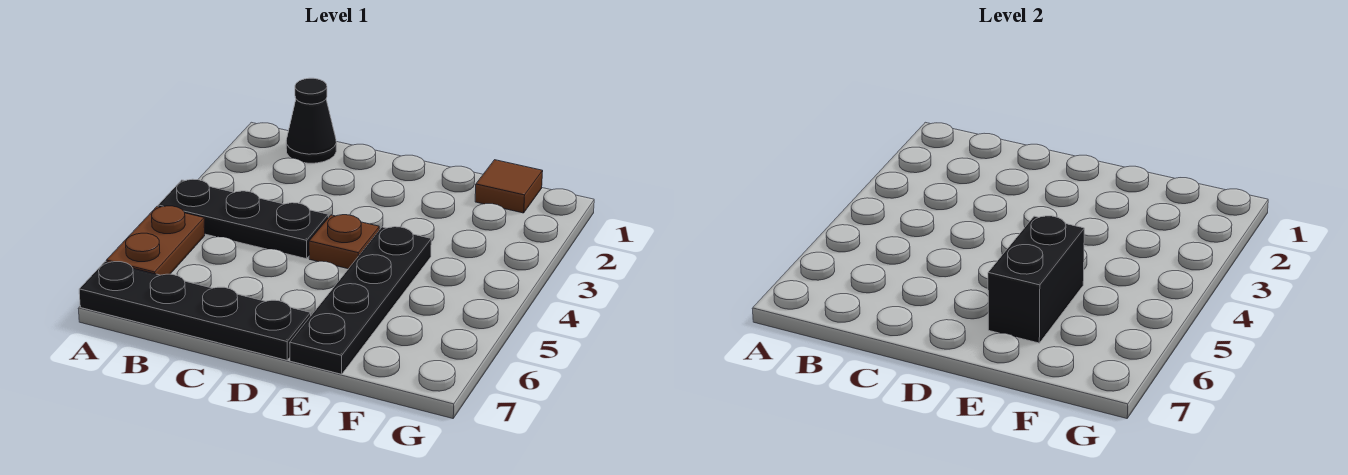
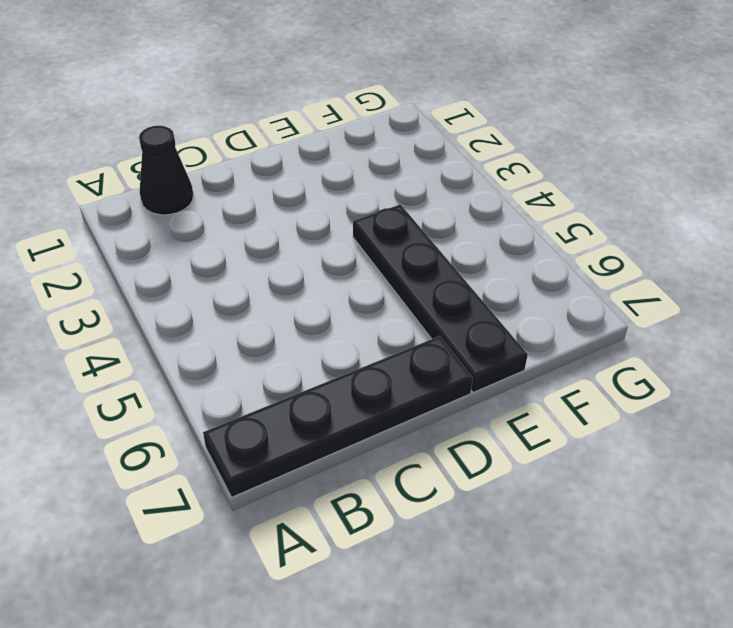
none -> black plate A4:C4 level 1
none -> brown plate A5:A6 level 1

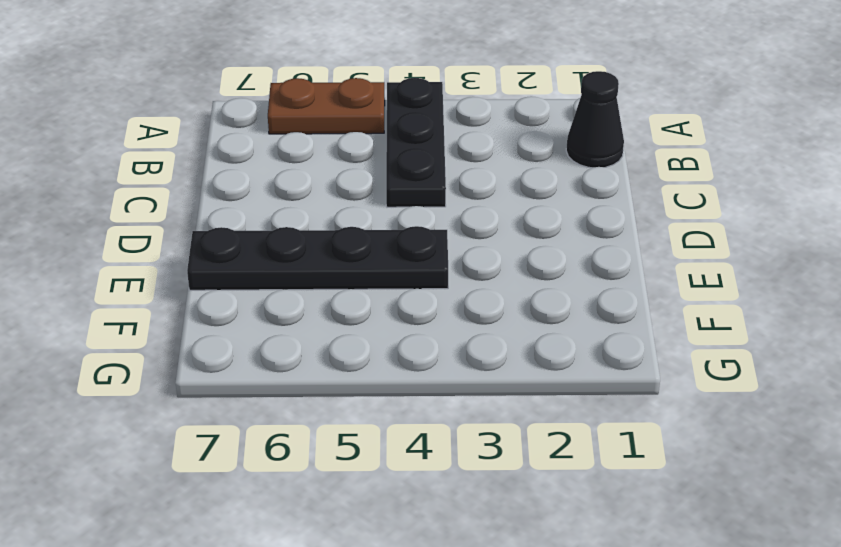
none -> black plate A7:D7 level 1
none -> brown plate D4 level 1

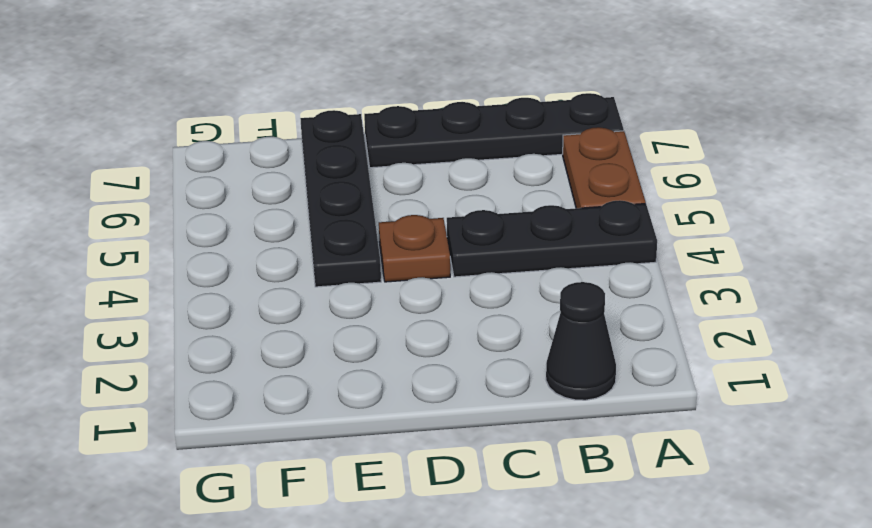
none -> brown tile F1 level 1
none -> black brick E5:E6 level 2

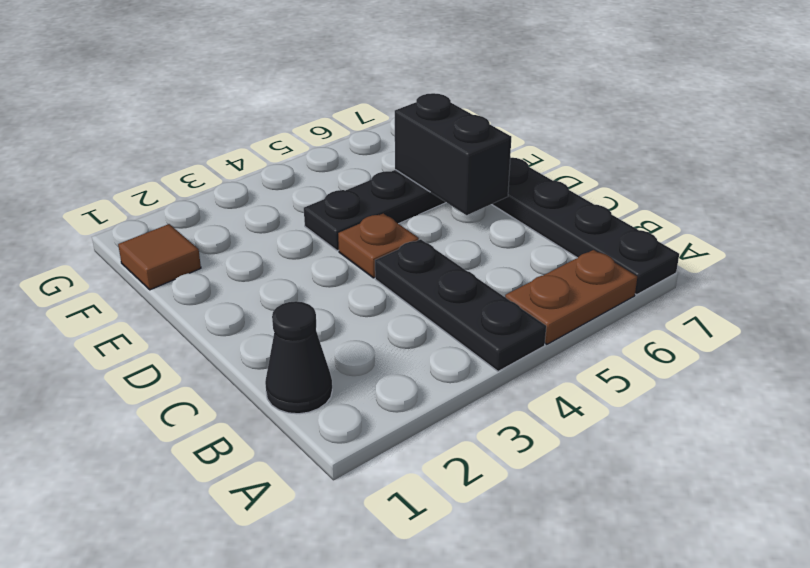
black brick D6:E6 level 2 -> black brick E5:E6 level 2

